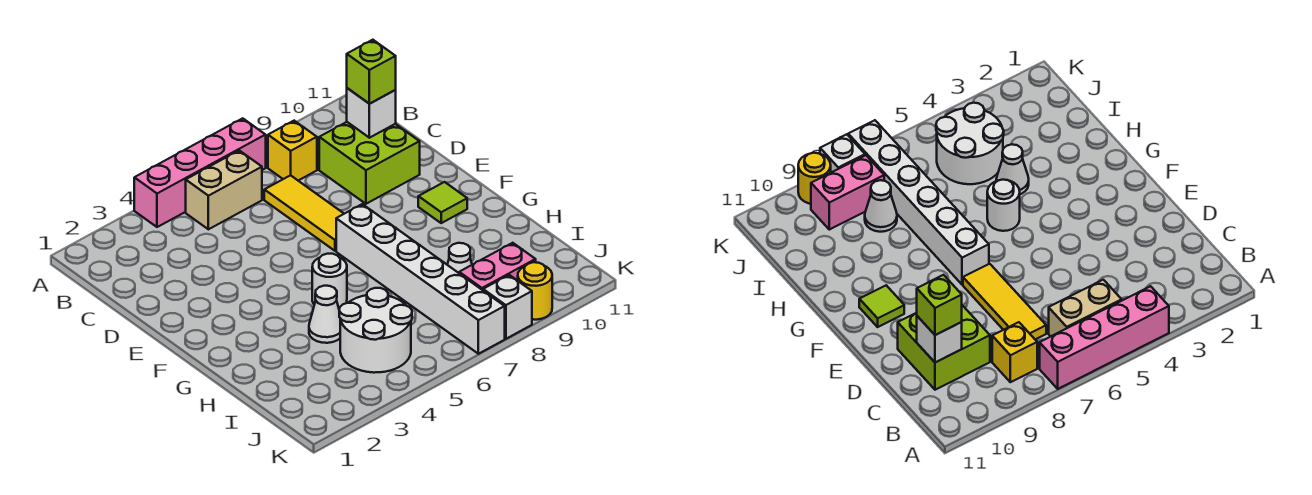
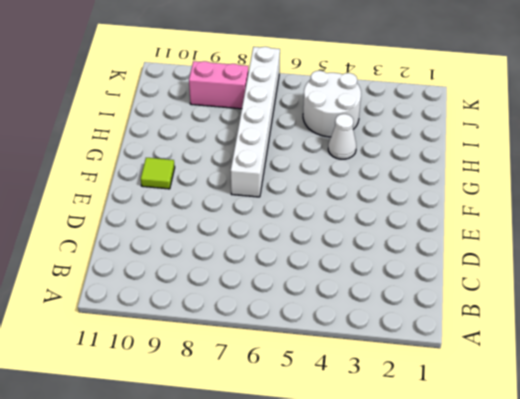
none -> pink brick A4:A7 level 1
none -> tan brick B5:B6 level 1
none -> yellow brick B8 level 1

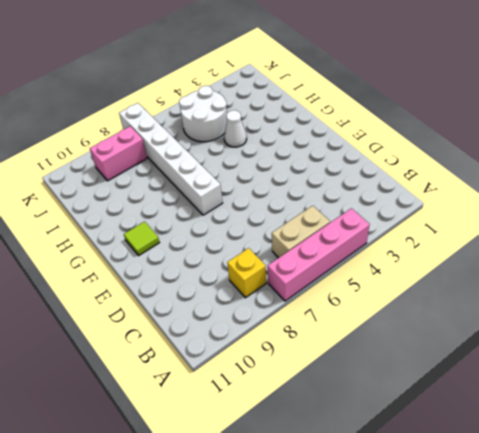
none -> yellow tile C7:E7 level 1
none -> lime brick C9:D10 level 1
none -> white round brick G5 level 1

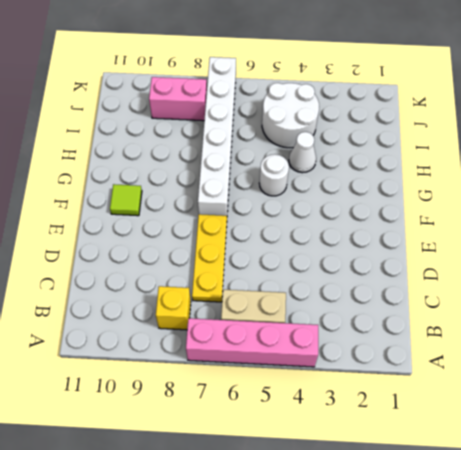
yellow plate C7:E7 level 1 -> yellow tile C7:E7 level 1
none -> lime brick C9:D10 level 1
none -> white cone I8 level 1
none -> white brick K8 level 1

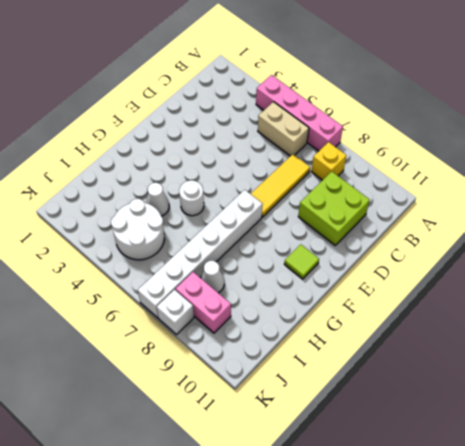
none -> yellow round brick K9 level 1
none -> white brick C10 level 2
none -> lime brick C10 level 3

